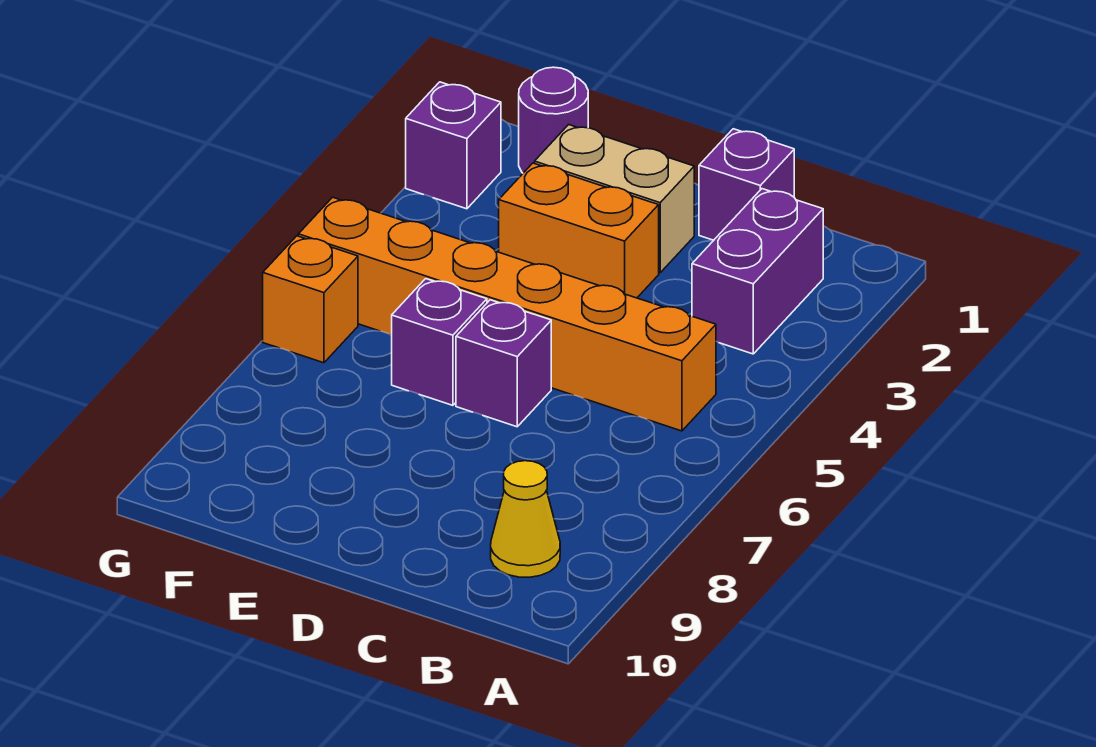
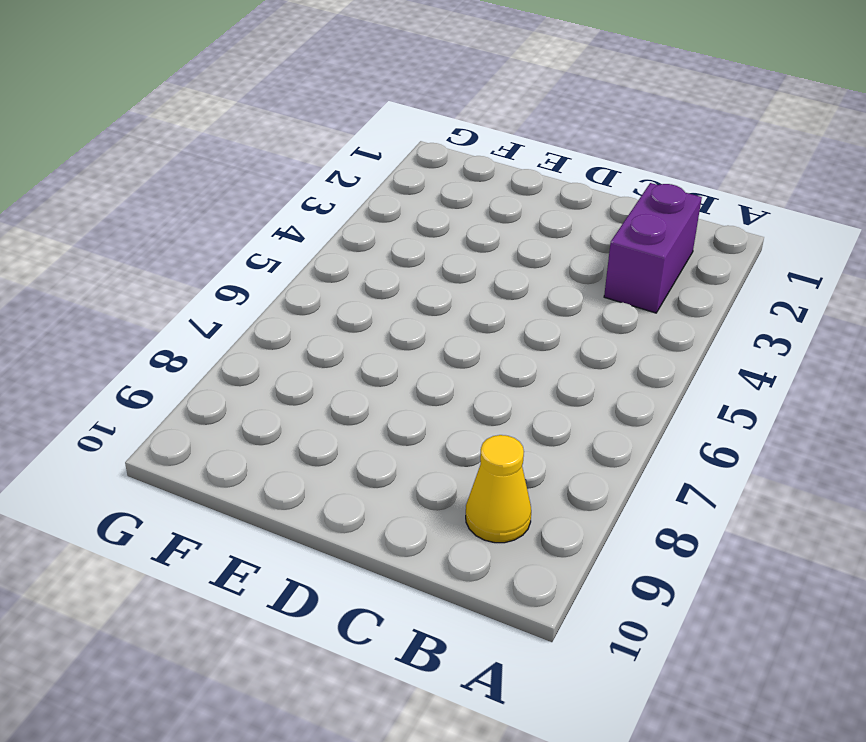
none -> orange brick B5:G5 level 1
none -> purple brick C1 level 1

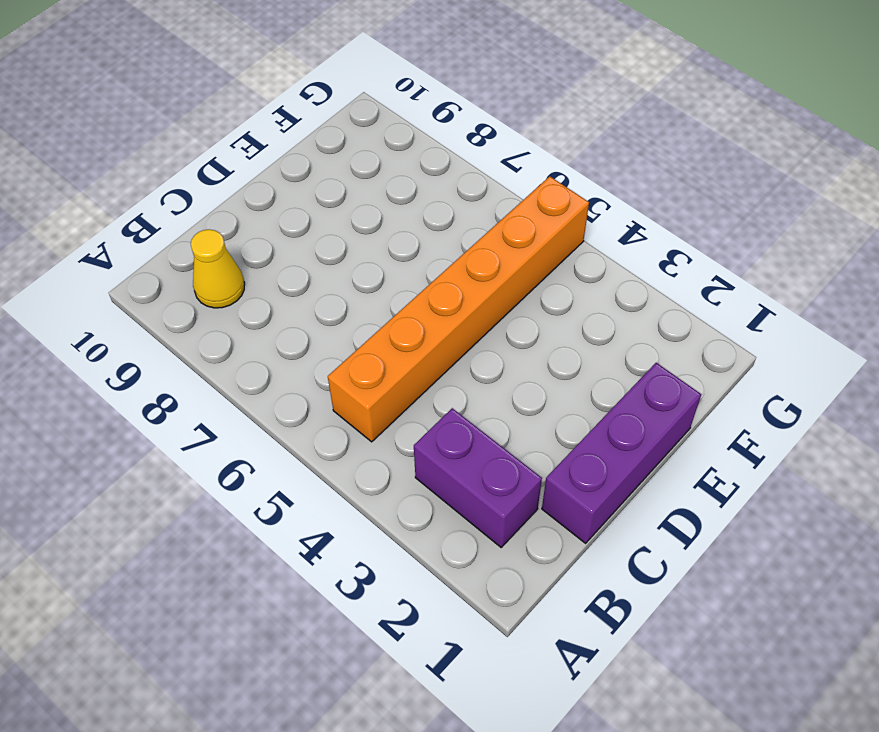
purple brick C1:E1 level 1 -> purple brick C1 level 1
none -> tan brick D2:E2 level 1
none -> orange brick D3:E3 level 1

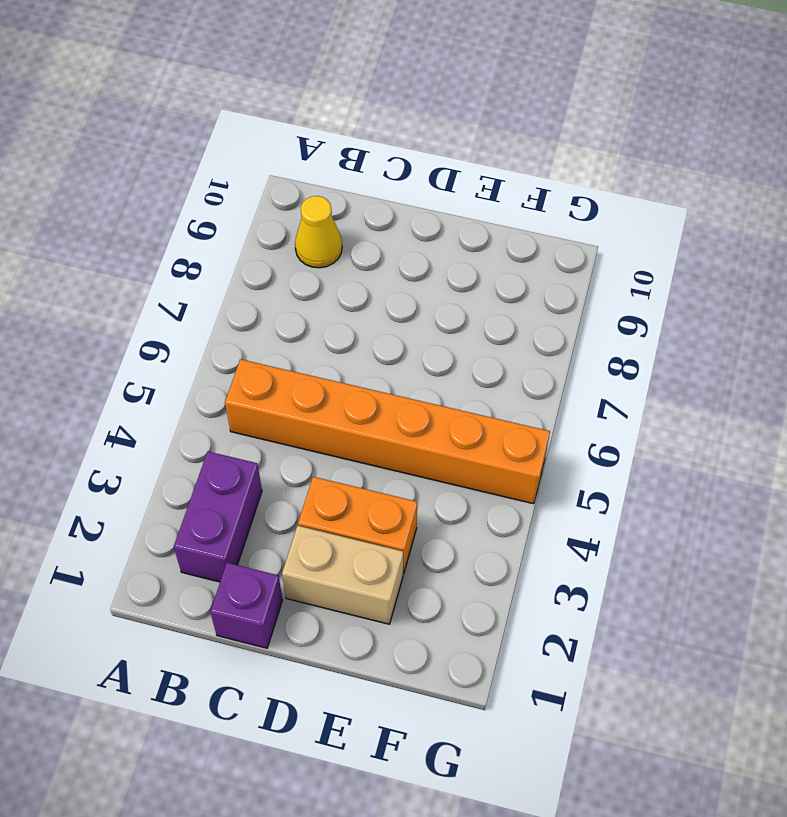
none -> purple brick D6 level 1
none -> purple brick E6 level 1

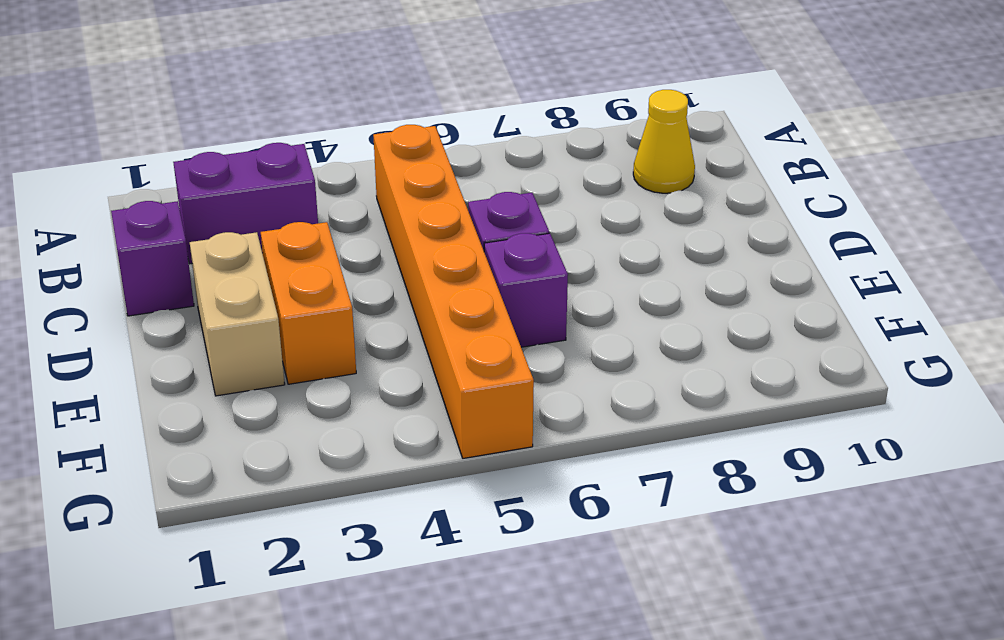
none -> purple round brick F1 level 1
none -> purple brick G2 level 1

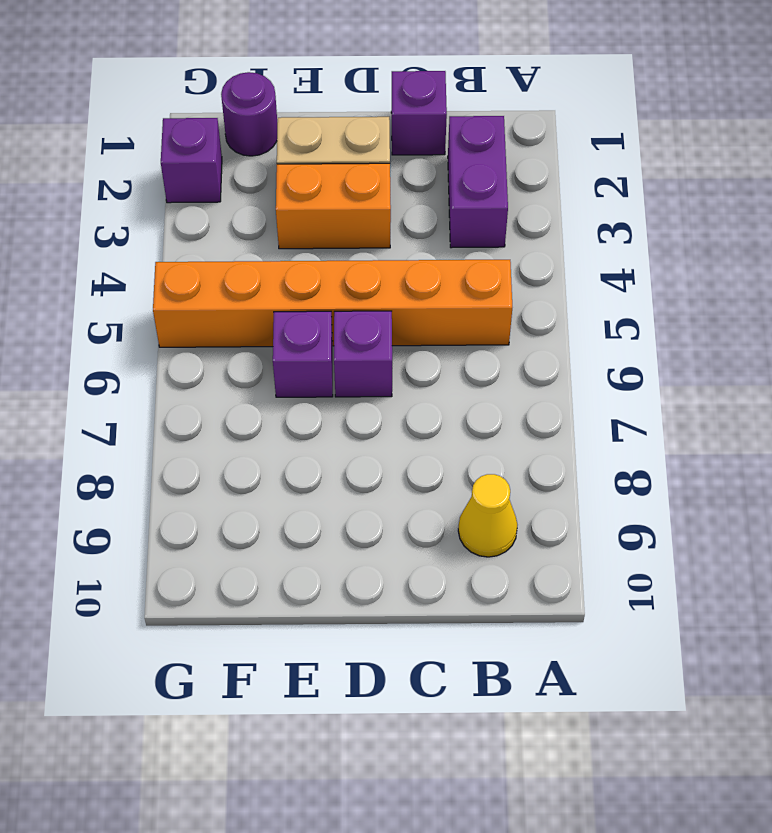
none -> orange brick G6 level 1

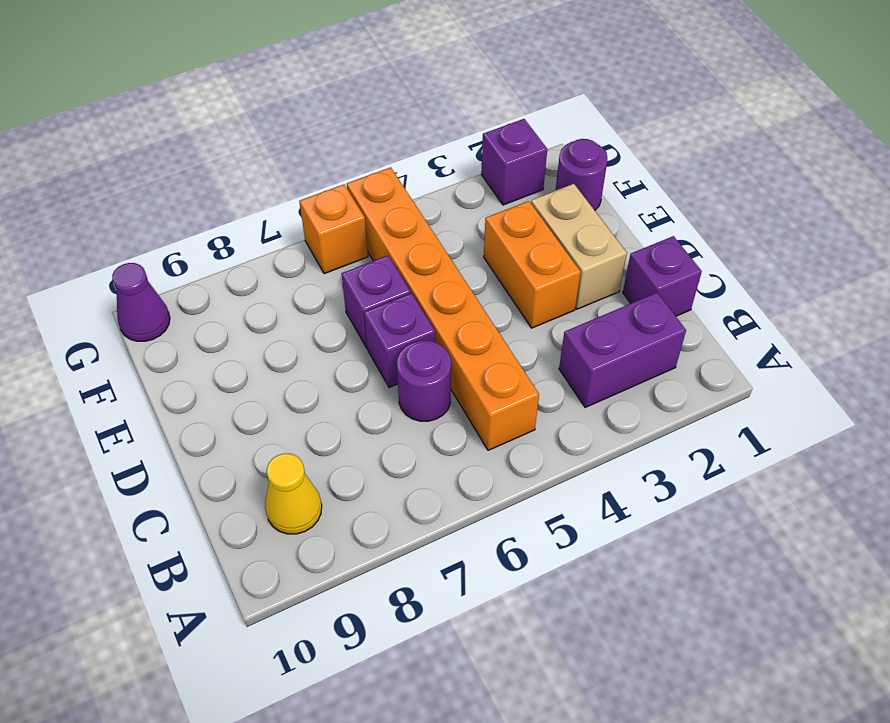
purple round brick C6 level 1 -> none
purple cone G10 level 1 -> none

